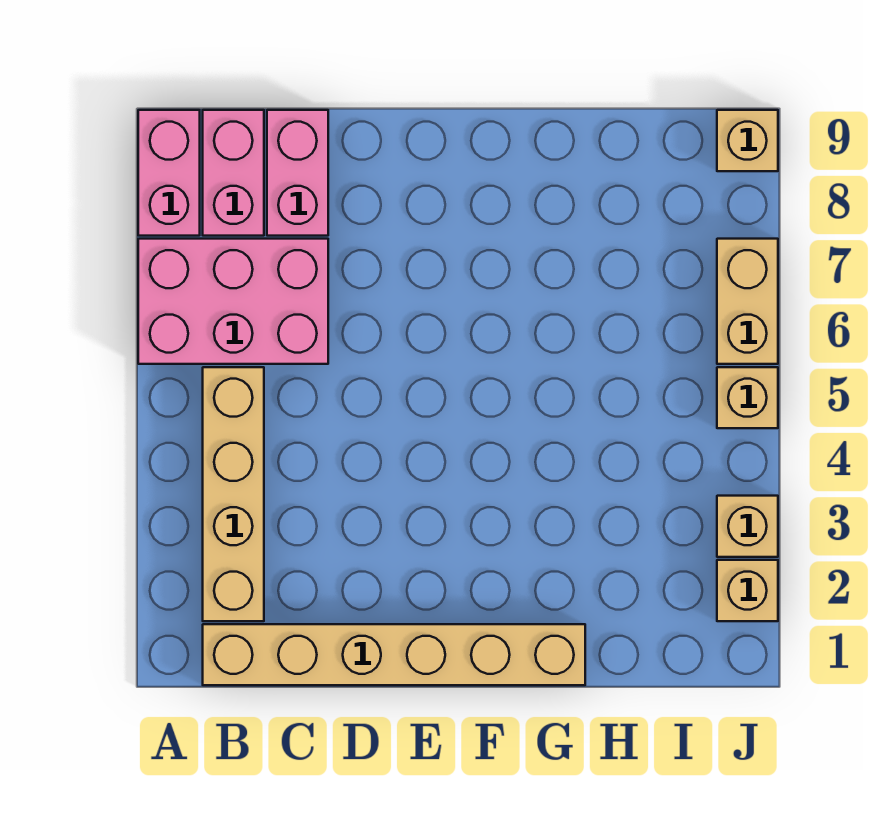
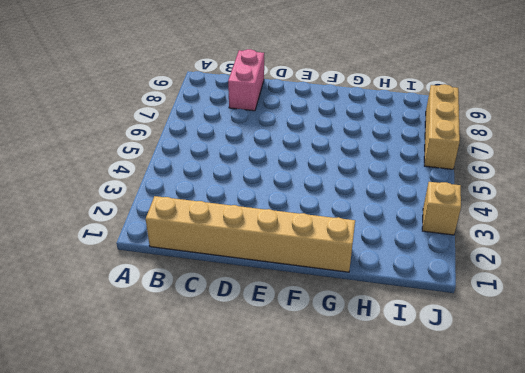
tan brick J6:J8 level 1 -> tan brick J6:J7 level 1
none -> pink brick A6:C7 level 1
none -> pink brick A8:A9 level 1

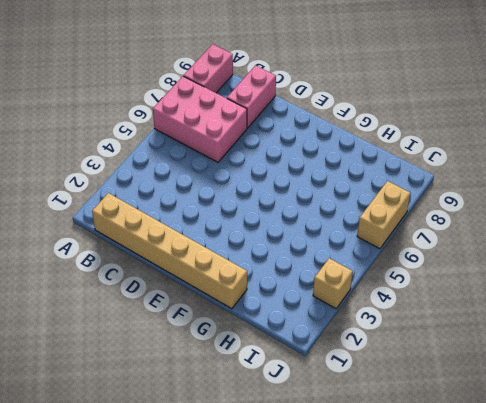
none -> tan brick B2:B5 level 1
none -> pink brick B8:B9 level 1

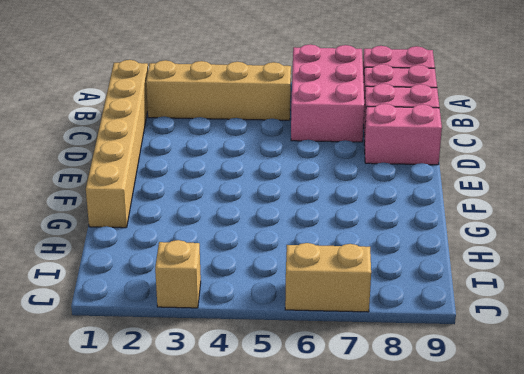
pink brick D8:D9 level 1 -> none
none -> tan brick J2 level 1
none -> tan brick J5 level 1

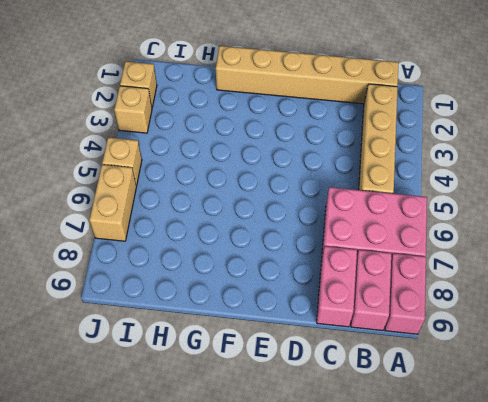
none -> tan brick J9 level 1

